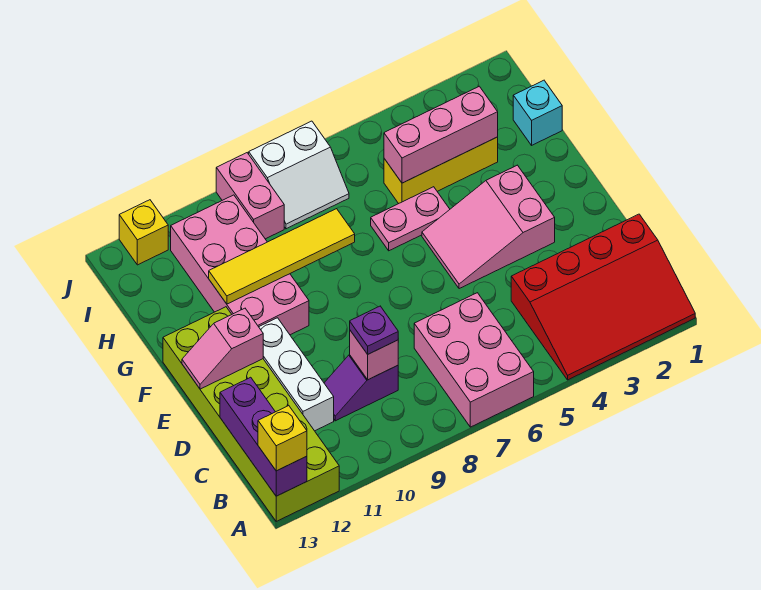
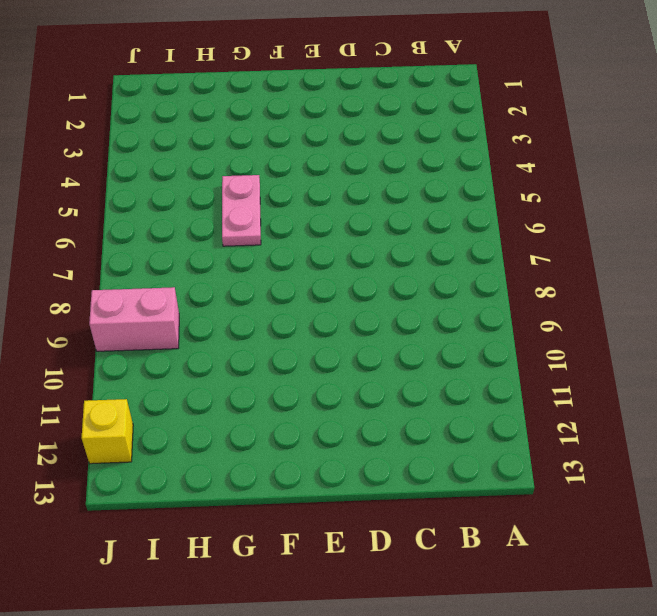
none -> red slope A1:C4 level 1 top C
none -> pink brick A6:C7 level 1
none -> lime brick A12:F13 level 1

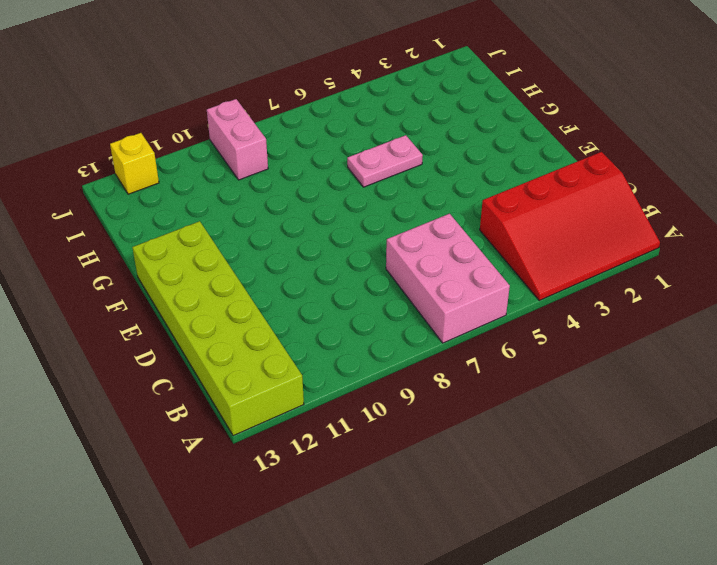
none -> purple slope C9:C10 level 1 top 9
none -> white brick C11:E11 level 1
none -> pink slope E3:F5 level 1 top 3

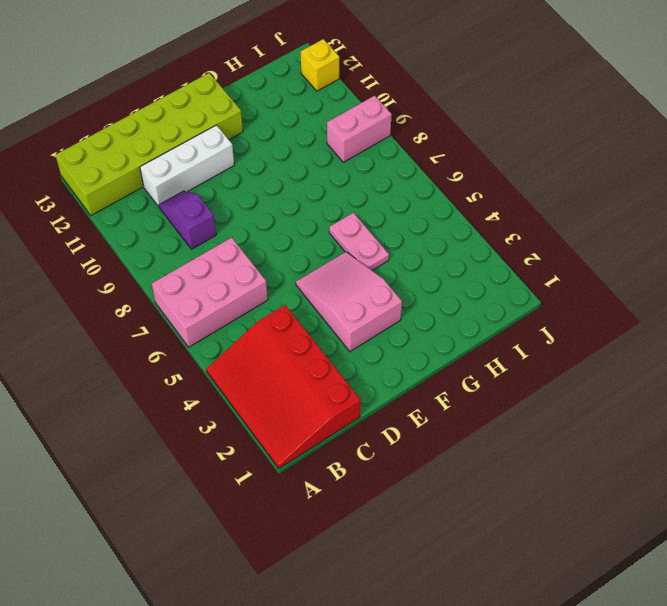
none -> pink brick F10:I11 level 1
none -> cyan brick H1 level 1
none -> yellow brick H3:H5 level 1

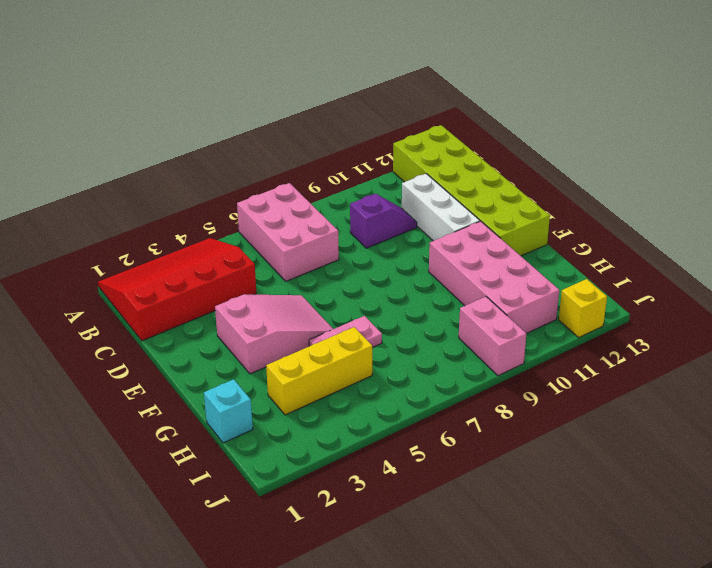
none -> white slope I7:J8 level 1 top J
none -> purple brick A13:C13 level 2
none -> pink brick C9 level 2

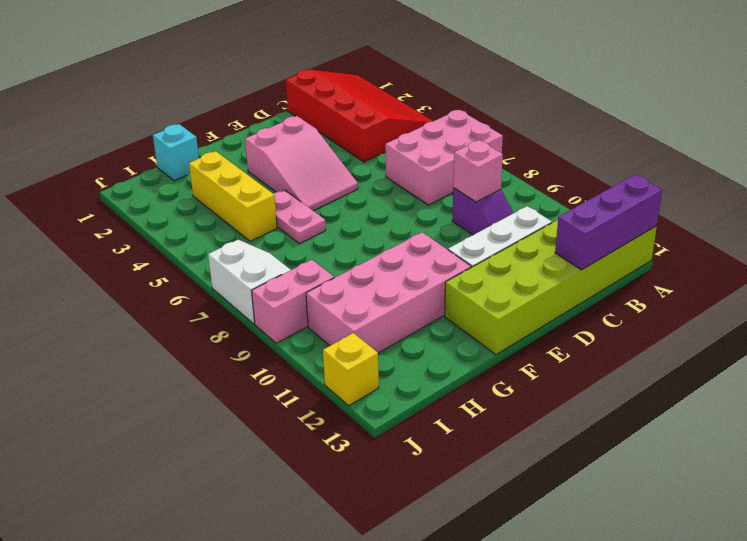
none -> pink slope E12:E13 level 2 top 12
none -> yellow tile G8:G11 level 2
none -> pink brick H3:H5 level 2

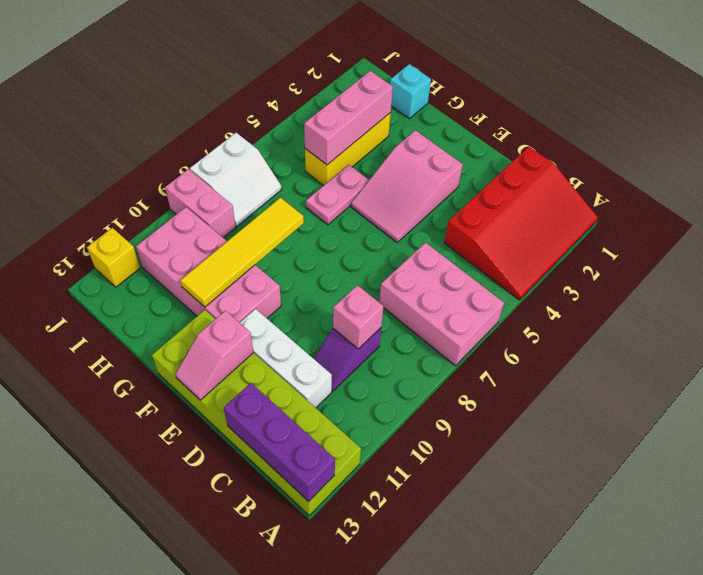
none -> yellow brick A13 level 3
none -> purple plate C9 level 3

